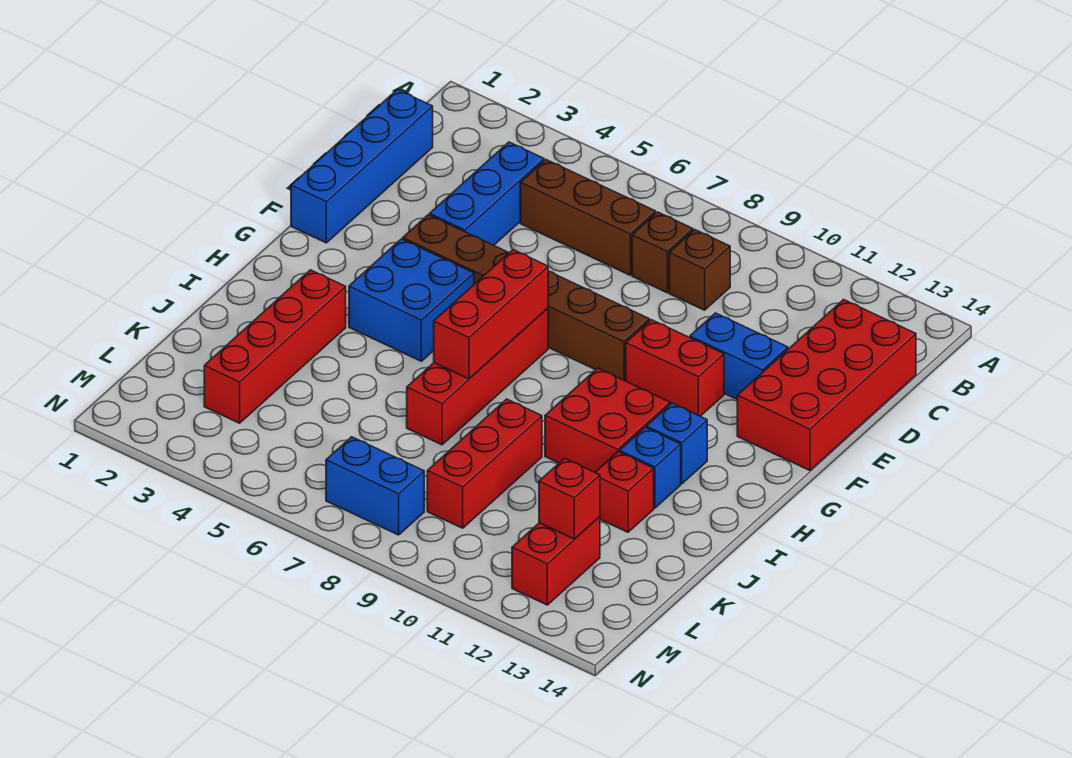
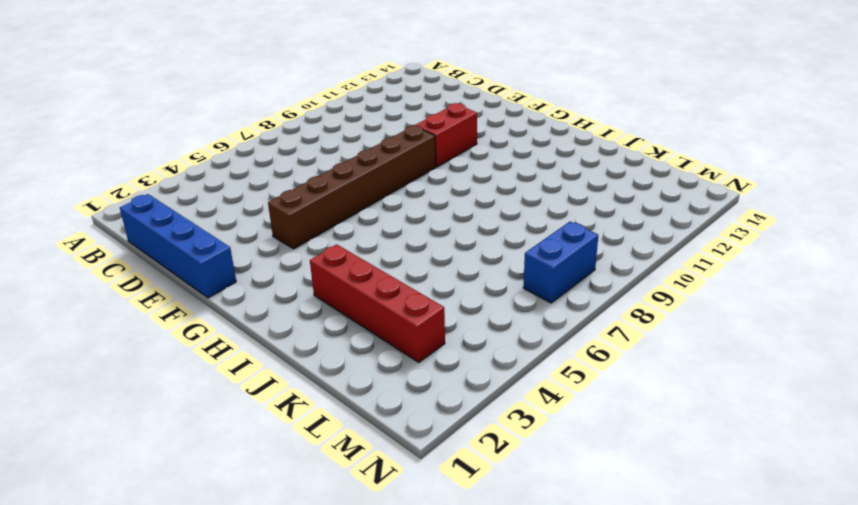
none -> blue brick C4:E4 level 1
none -> brown brick C5:C7 level 1
none -> brown brick C8 level 1

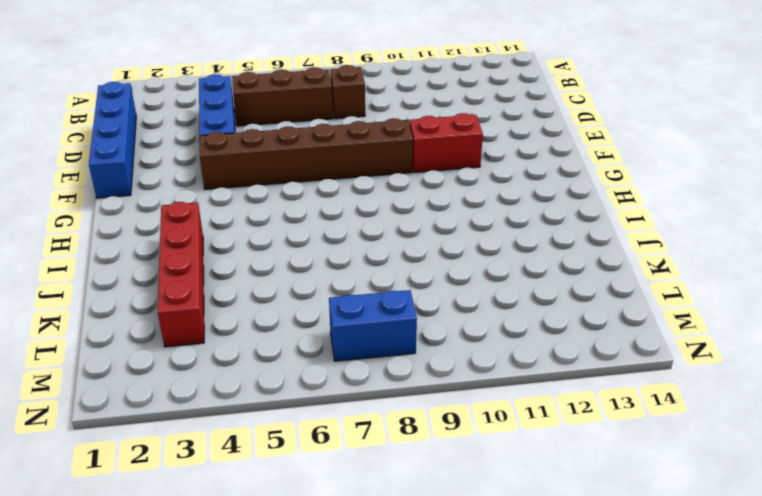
none -> brown brick C9 level 1
none -> red brick C13:F14 level 1
none -> blue brick E11:E12 level 1

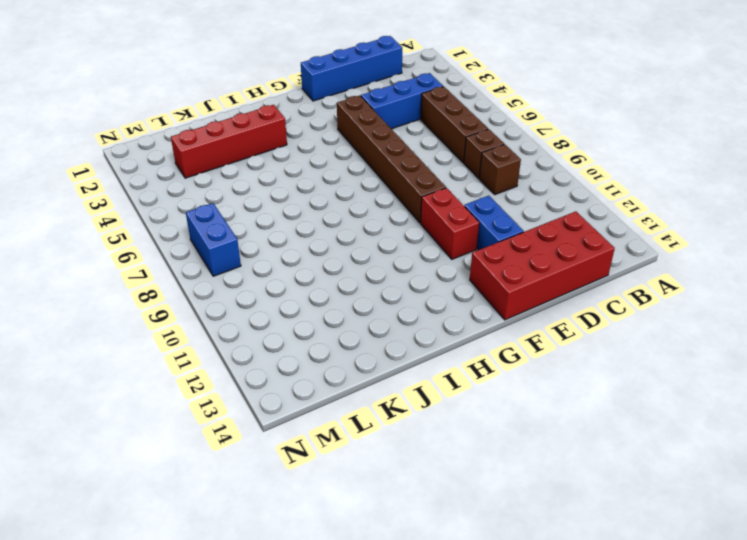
none -> blue brick G4:H5 level 1
none -> red brick G7:J7 level 1
none -> red brick H10:I11 level 1

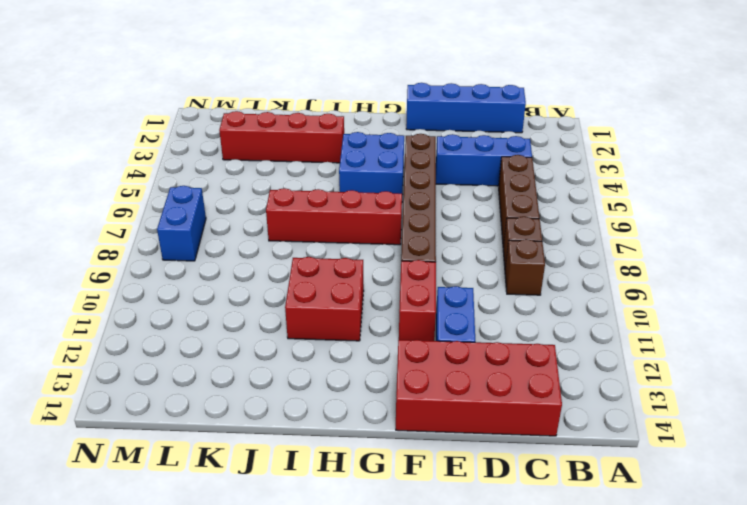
none -> blue brick H12 level 1
none -> blue brick I12 level 1
none -> red brick J9:L9 level 1

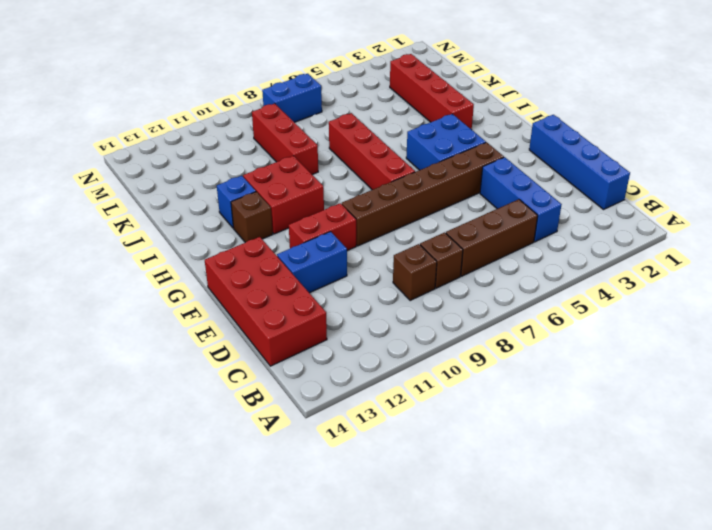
brown brick H12 level 1 -> blue brick H12 level 1
none -> red brick J12 level 1
none -> red brick L12:M12 level 1
none -> red brick G7:I7 level 2

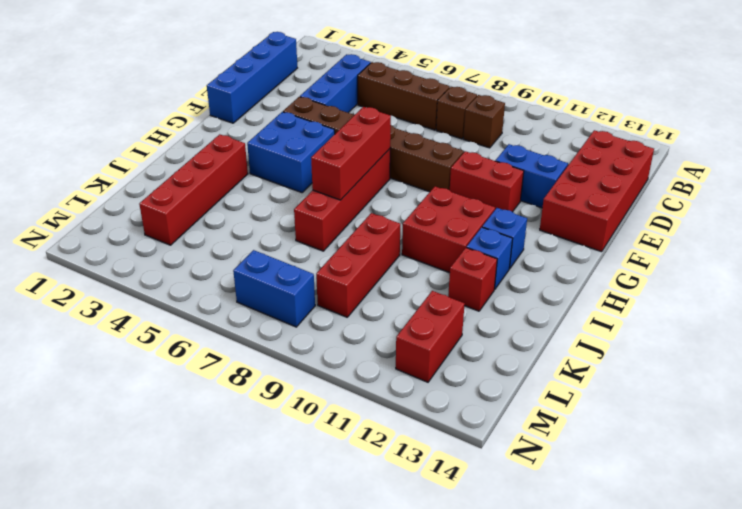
none -> red brick L12 level 2

